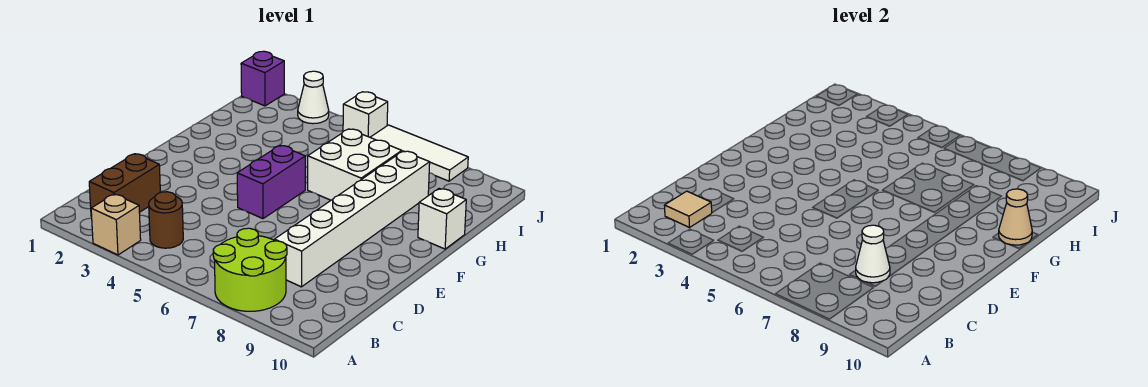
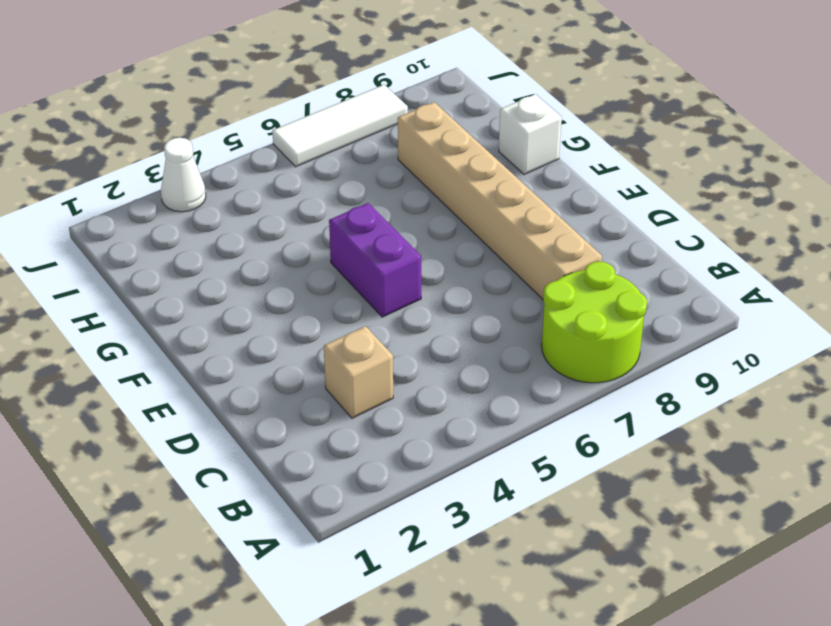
tan brick C3 level 1 -> tan brick A3 level 1
tan brick C8:H8 level 1 -> white brick C8:H8 level 1
none -> brown brick B2:C2 level 1
none -> brown round brick B4 level 1
none -> white brick G6:H7 level 1

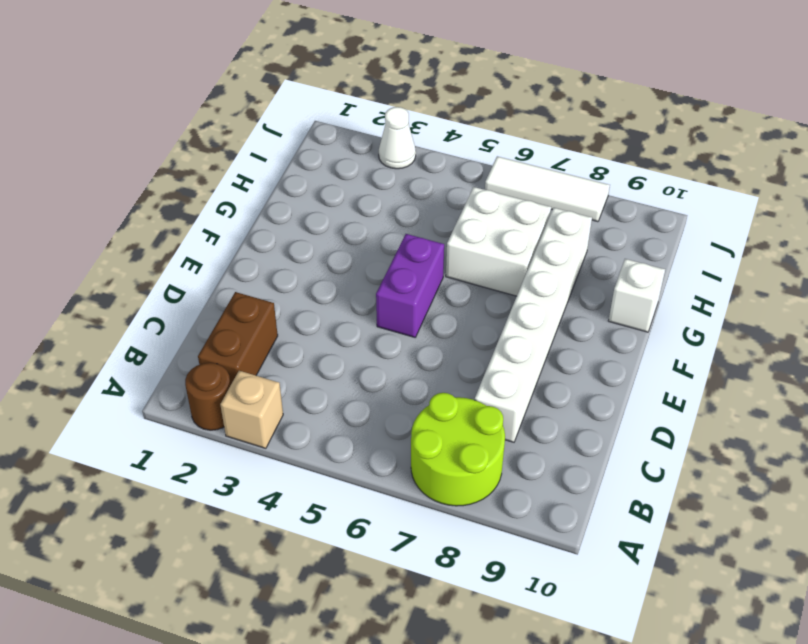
brown round brick A2 level 1 -> brown round brick B4 level 1
none -> purple brick J1 level 1
none -> white brick J5 level 1
none -> tan tile B2 level 2

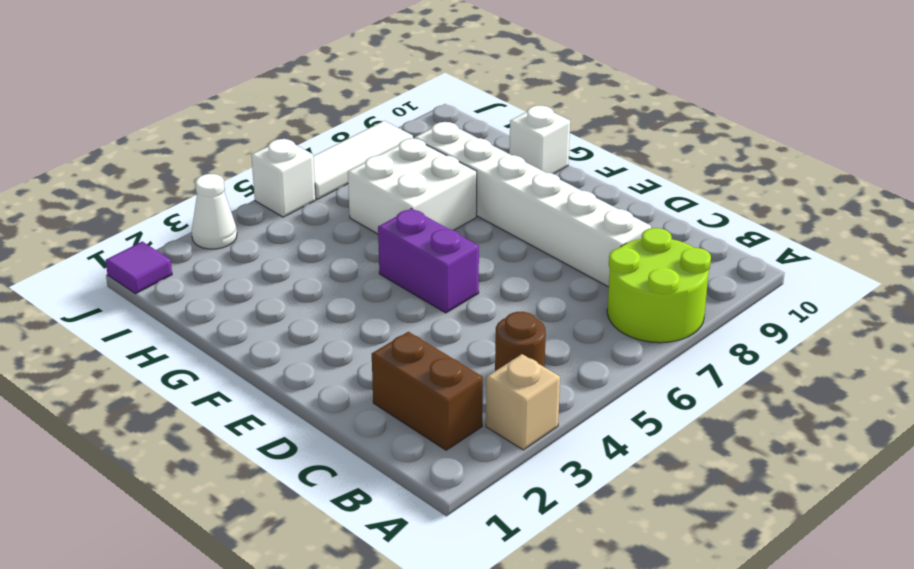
purple tile J1 level 1 -> purple brick J1 level 1
none -> tan tile B2 level 2
none -> white cone C8 level 2
none -> tan cone G10 level 2

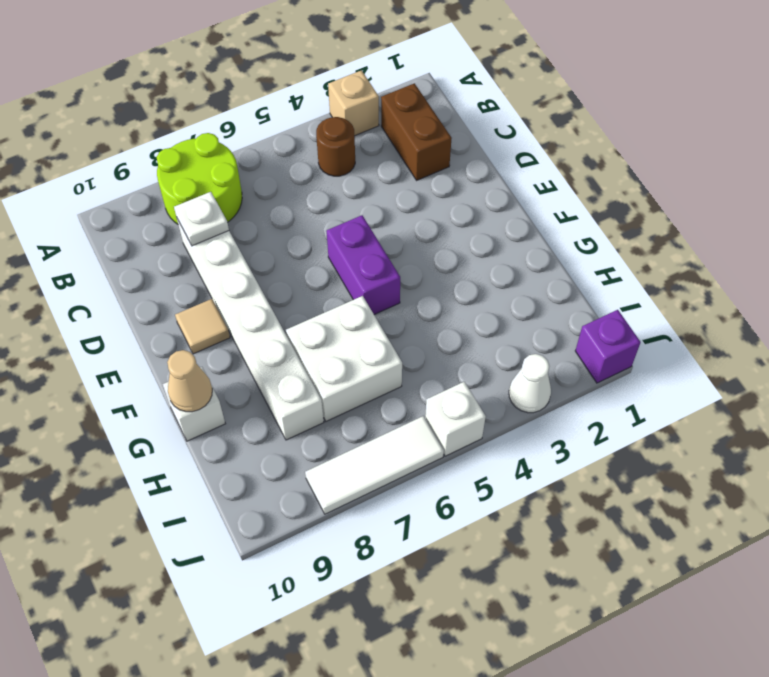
white plate C8 level 2 -> white cone C8 level 2
tan tile E9 level 1 -> tan tile B2 level 2

